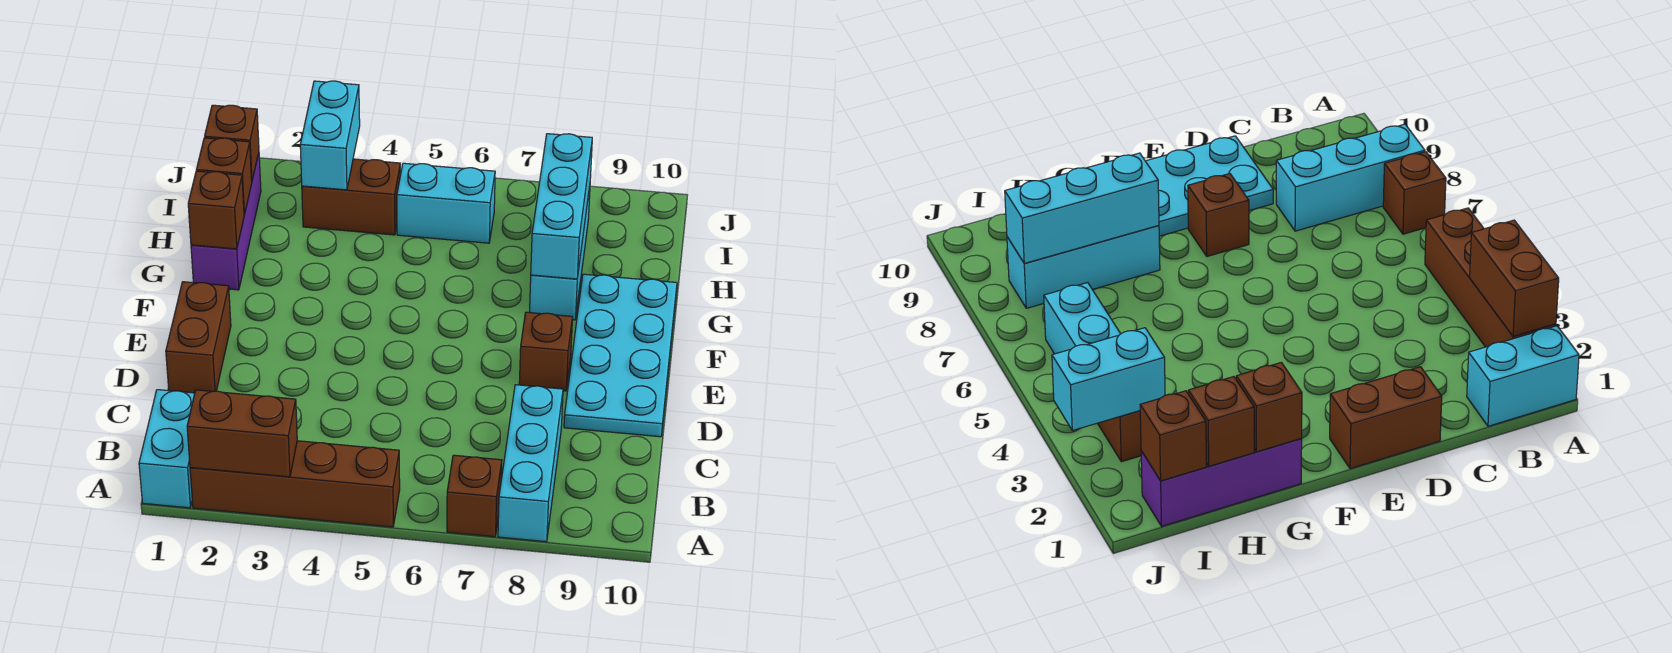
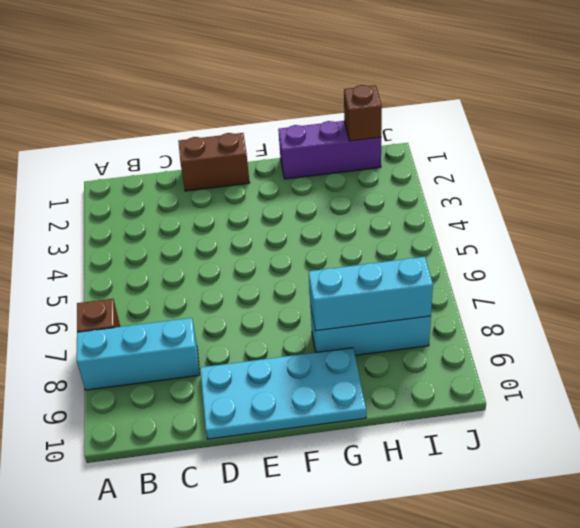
none -> cyan brick A1:B1 level 1
none -> brown brick A2:A5 level 1
none -> brown brick E8 level 1

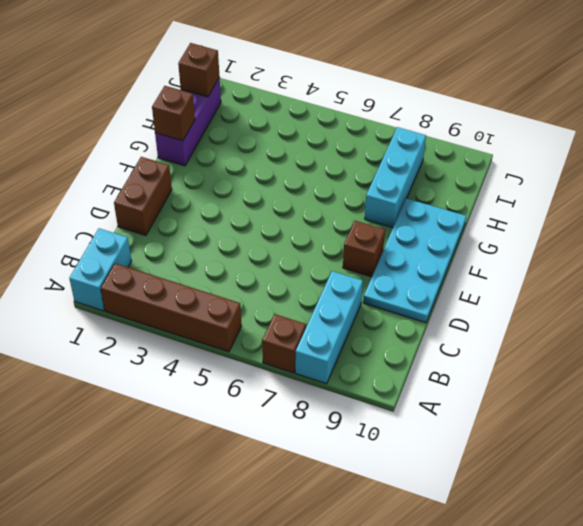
none -> brown brick I3:I4 level 1
none -> cyan brick I5:I6 level 1
none -> brown brick A2:A3 level 2

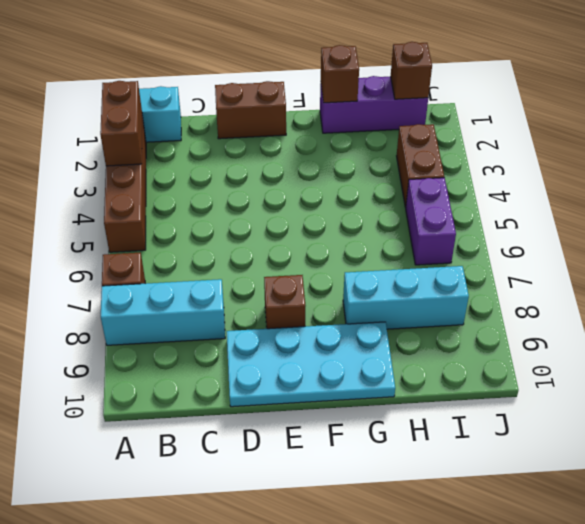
purple brick I5:I6 level 1 -> cyan brick I5:I6 level 1
none -> cyan brick G8:I8 level 2
none -> brown brick H1 level 2
none -> cyan brick I3:J3 level 2

